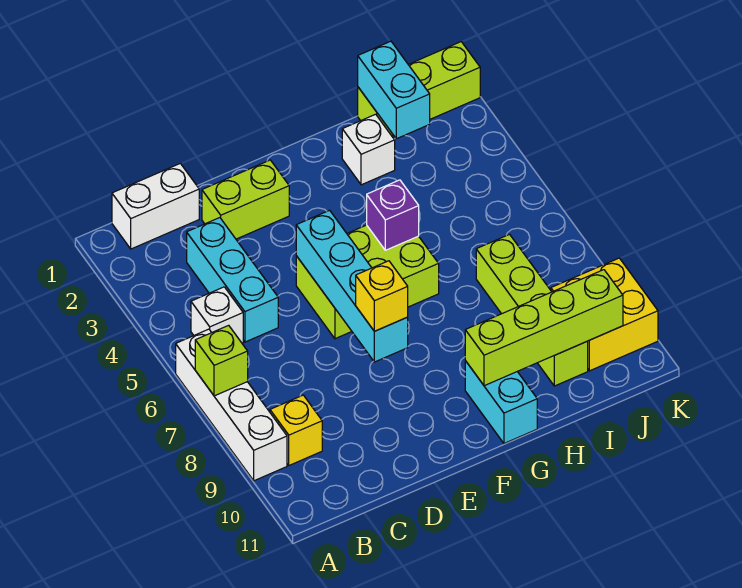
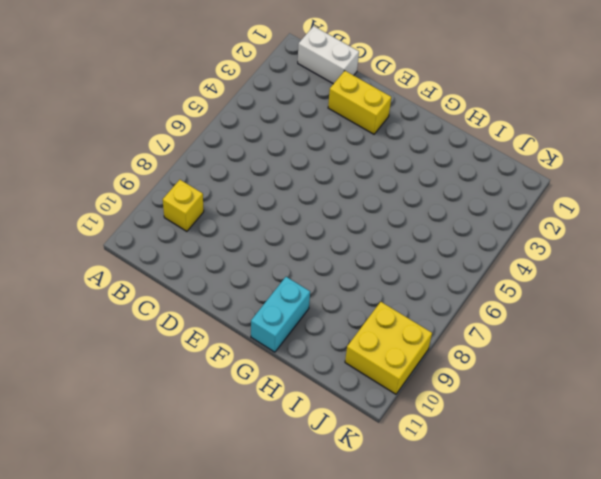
yellow brick D2:E2 level 1 -> lime brick D2:E2 level 1
none -> white brick A6:A9 level 1
none -> white brick B5 level 1
none -> cyan brick C3:C5 level 1

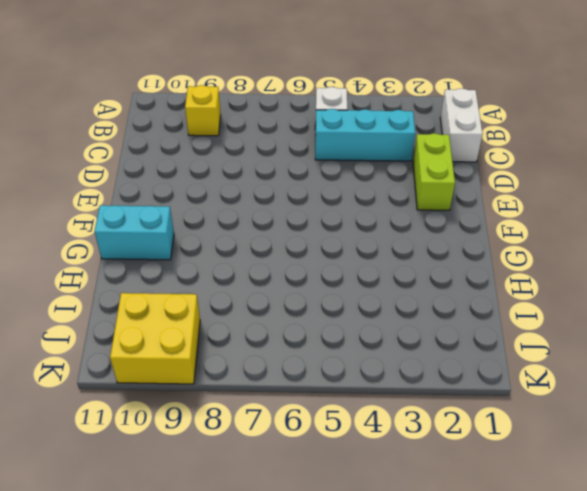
none -> white brick A6:A9 level 1
none -> lime brick E5:G6 level 1
none -> white brick H2 level 1

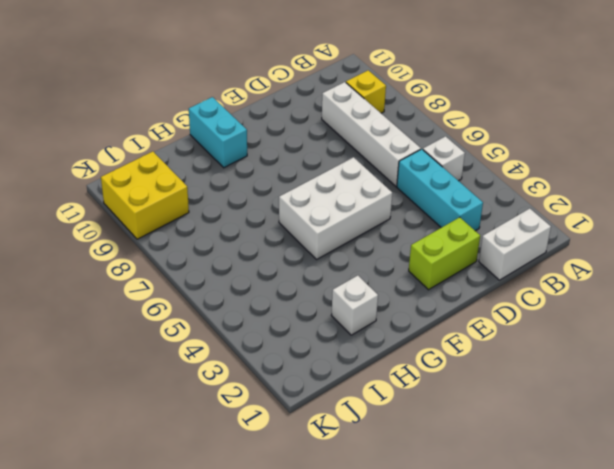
white brick C6:C9 level 1 -> white brick A6:A9 level 1
white brick E5:G6 level 1 -> lime brick E5:G6 level 1
none -> lime brick I1:K1 level 1
none -> lime brick I7:I10 level 1
none -> lime brick A7 level 2

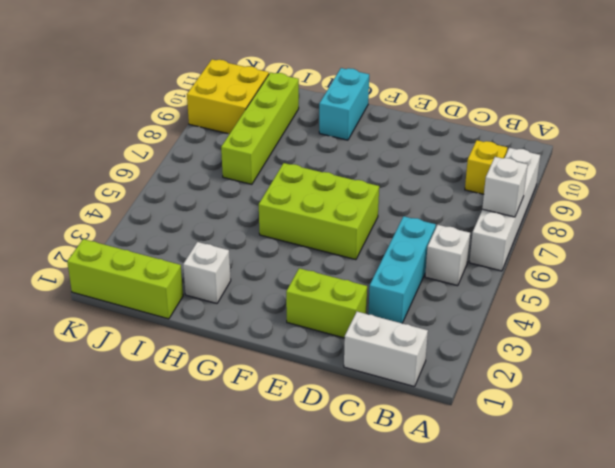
white brick A7 level 2 -> lime brick A7 level 2
none -> cyan brick E5:E8 level 2
none -> purple brick G5 level 2
none -> lime brick G10:J10 level 2

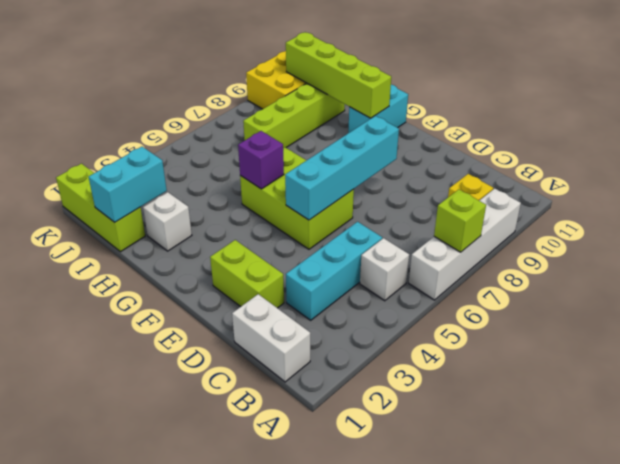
none -> yellow brick E8 level 3

